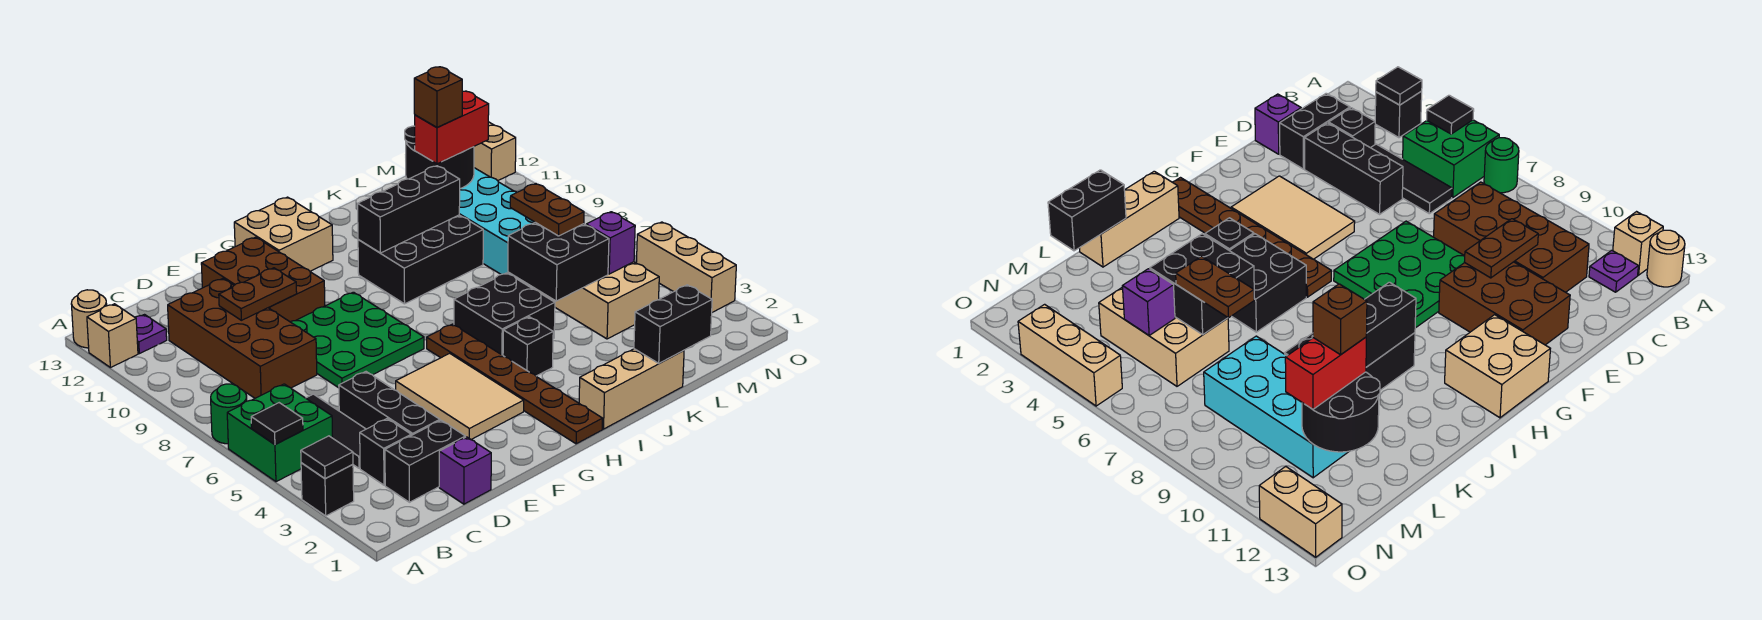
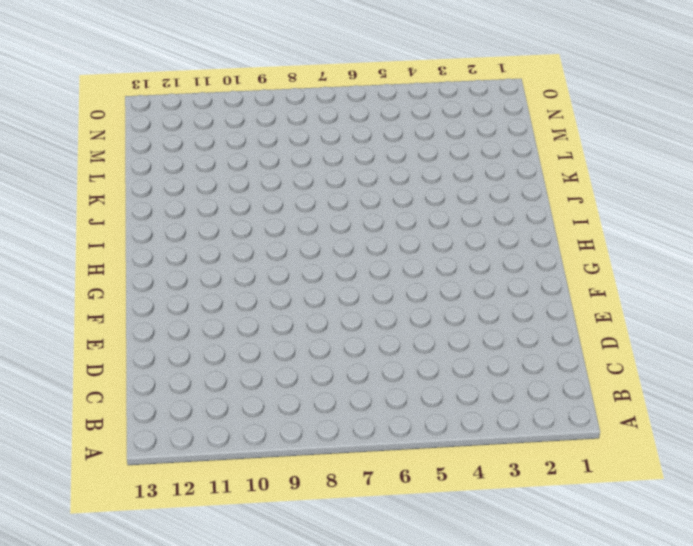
none -> black brick A3 level 1
none -> green brick A5:B6 level 1
none -> green round brick A7 level 1
none -> tan brick A12 level 1

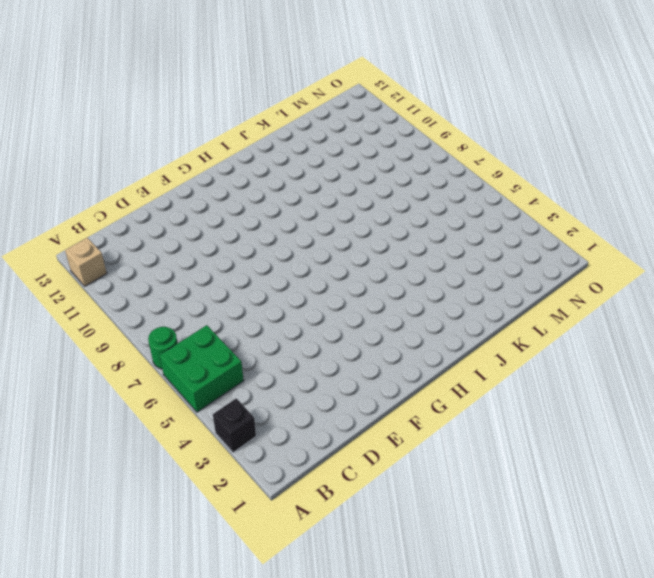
none -> tan round brick A13 level 1
none -> purple plate B12 level 1
none -> black brick C2:D2 level 1
none -> black brick C3 level 1

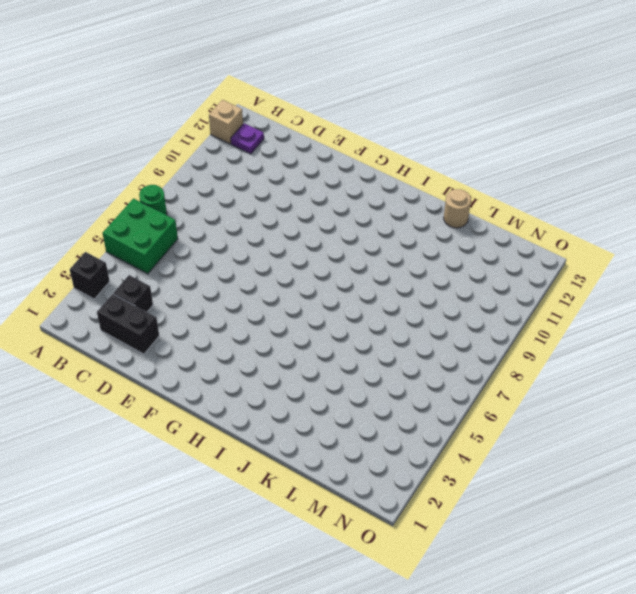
tan round brick K13 level 1 -> tan round brick A13 level 1
none -> black tile C4:C6 level 1
none -> brown brick C8:D11 level 1
none -> purple brick D1 level 1
none -> black brick D3:D5 level 1

